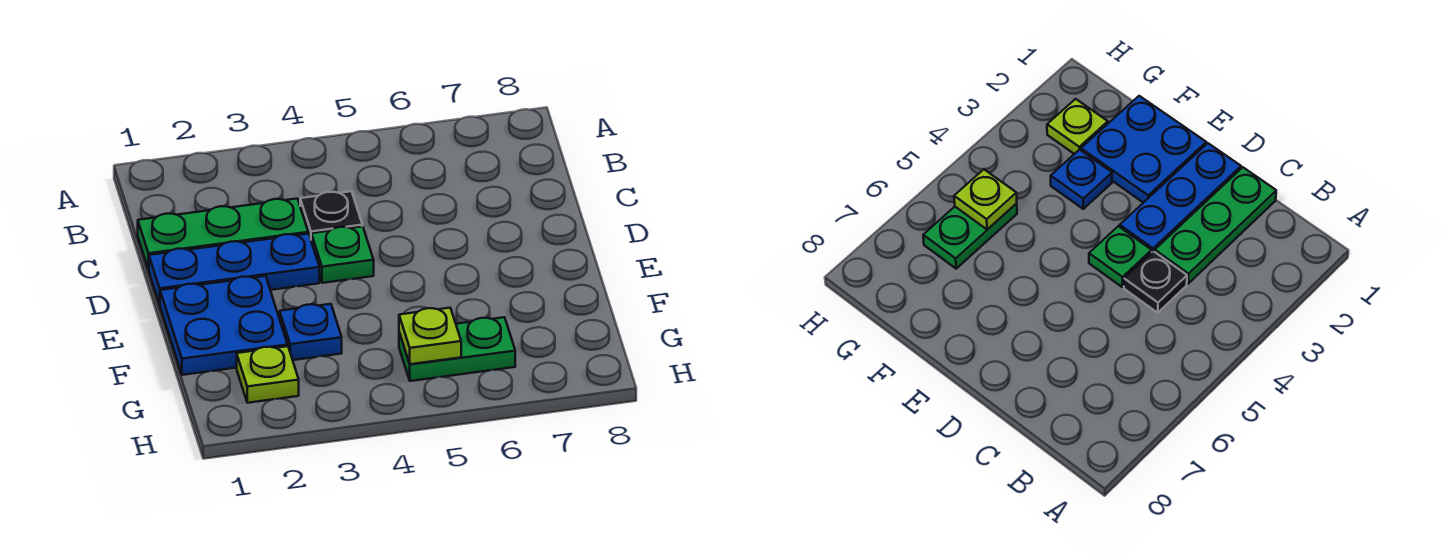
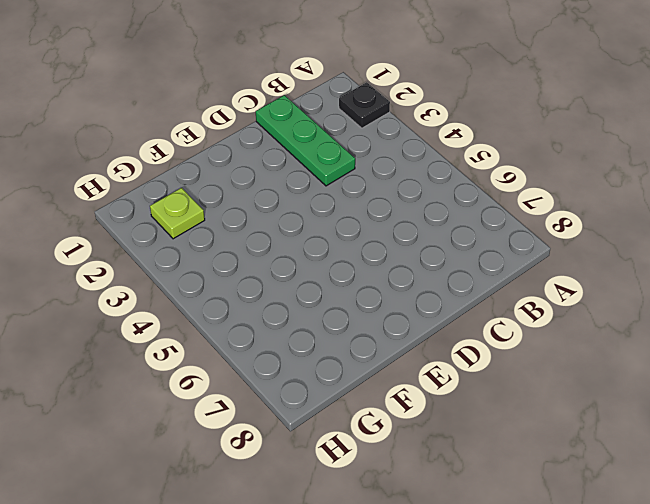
black plate A2 level 1 -> black plate C4 level 1
none -> blue plate D1:D3 level 1
none -> green plate D4 level 1

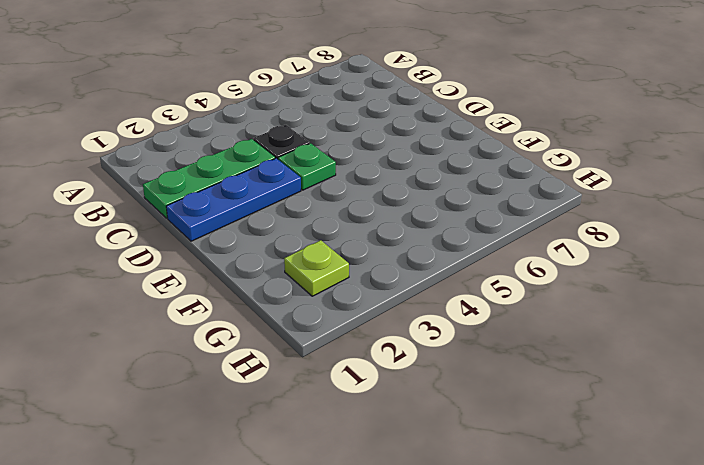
none -> blue plate E1:F2 level 1
none -> blue plate F3 level 1

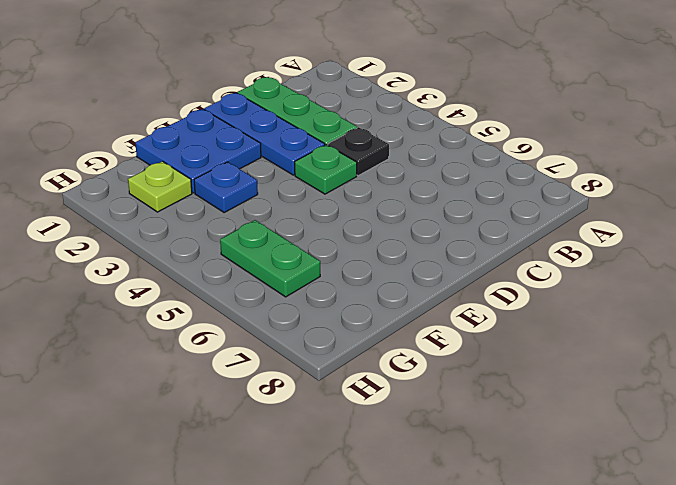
none -> lime plate G5 level 2

